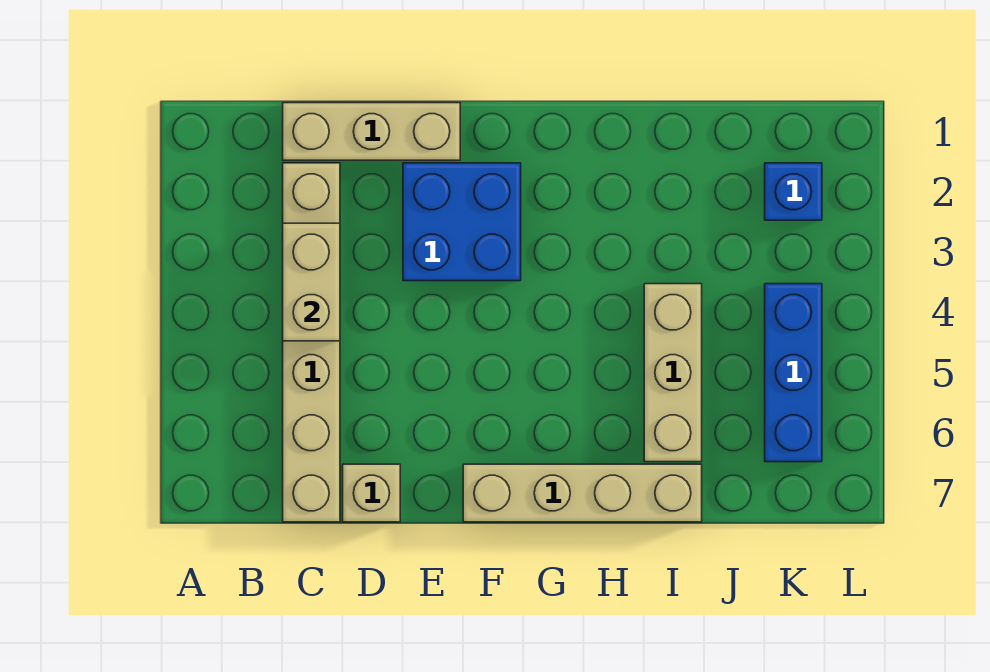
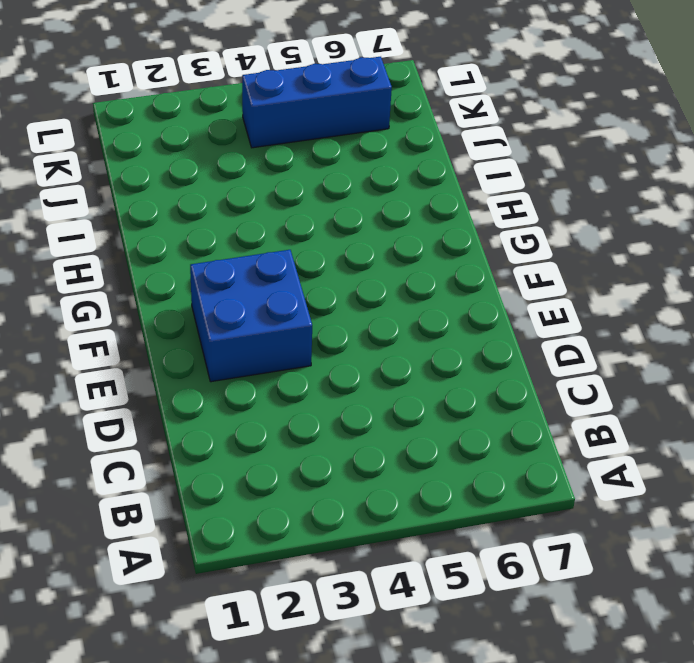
none -> tan brick C1:E1 level 1
none -> tan brick C2:C7 level 1

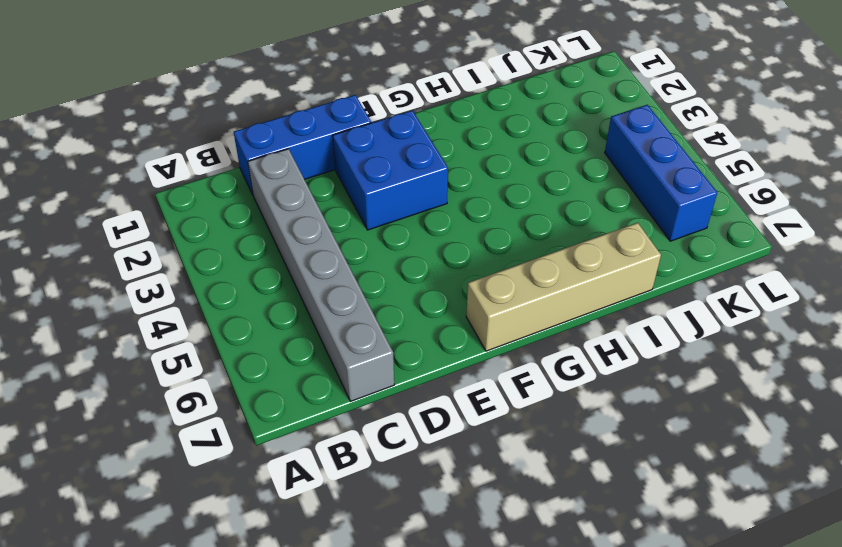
blue brick C1:E1 level 1 -> tan brick C1:E1 level 1
grey brick C2:C7 level 1 -> tan brick C2:C7 level 1
none -> tan brick D7 level 1
none -> tan brick I4:I6 level 1

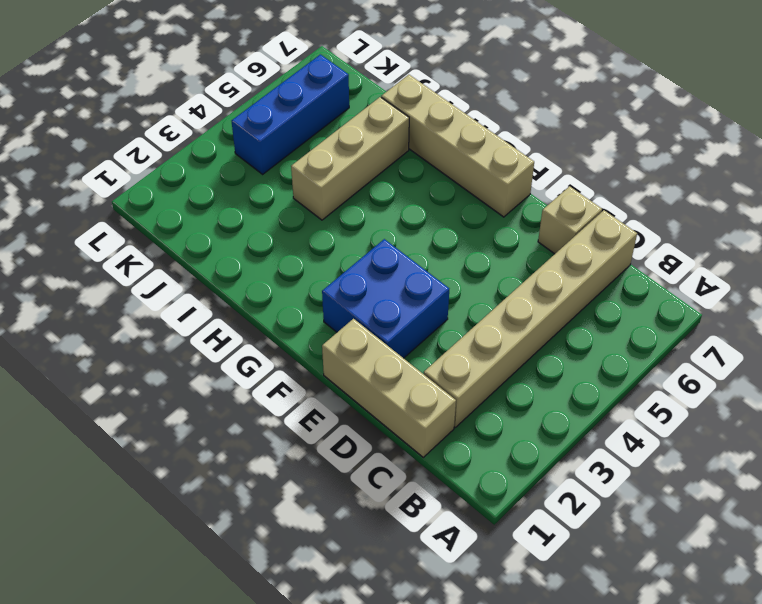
none -> blue brick K2 level 1
none -> tan brick C3:C4 level 2

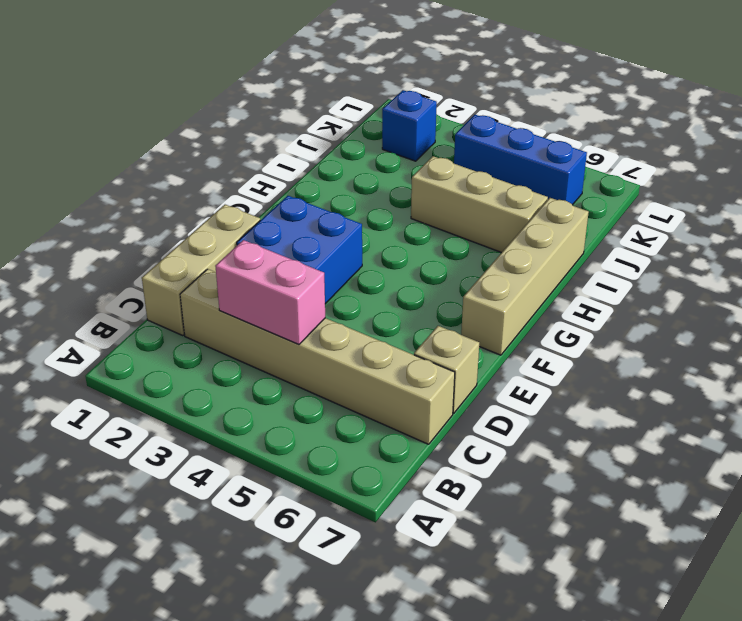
pink brick C3:C4 level 2 -> tan brick C3:C4 level 2

